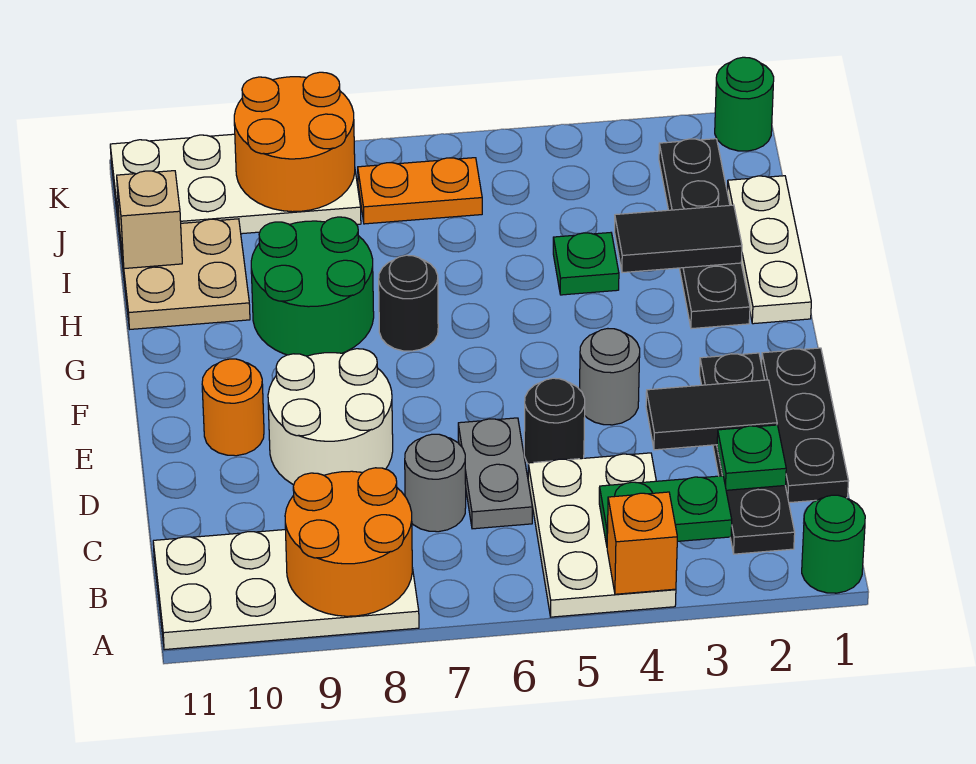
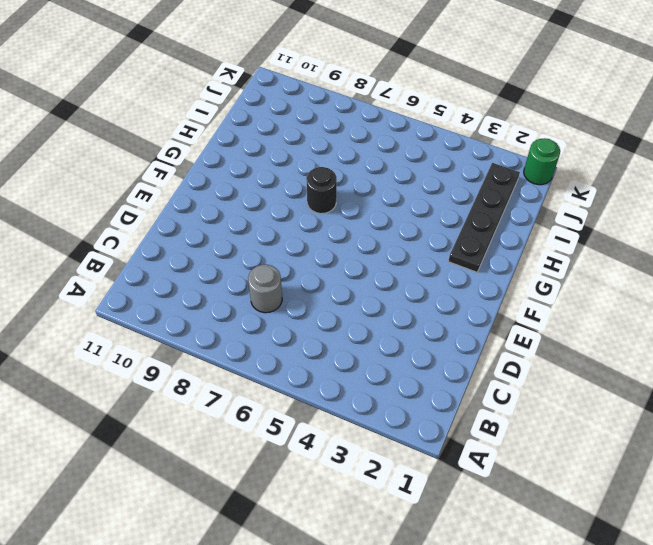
none -> green round brick A1 level 1
none -> white plate A4:C5 level 1
none -> white plate A8:B11 level 1

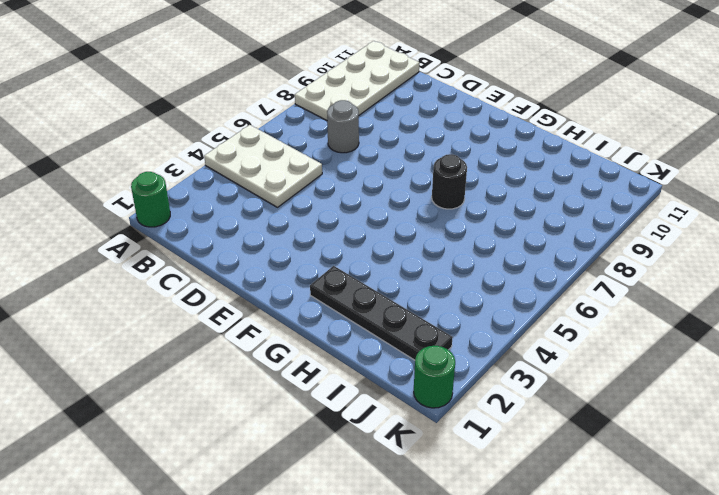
none -> black plate B2:E2 level 1
none -> black plate C1:E1 level 1
none -> grey plate C6:D6 level 1

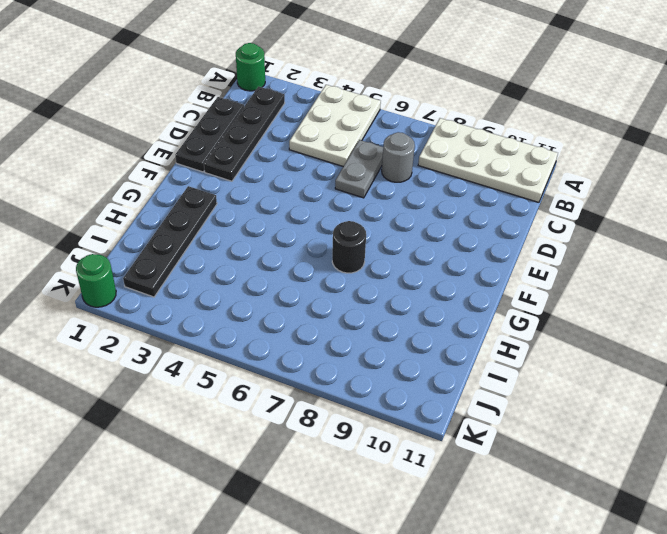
none -> black round brick D5 level 1
none -> white round brick D8:E9 level 1
none -> grey round brick E4 level 1

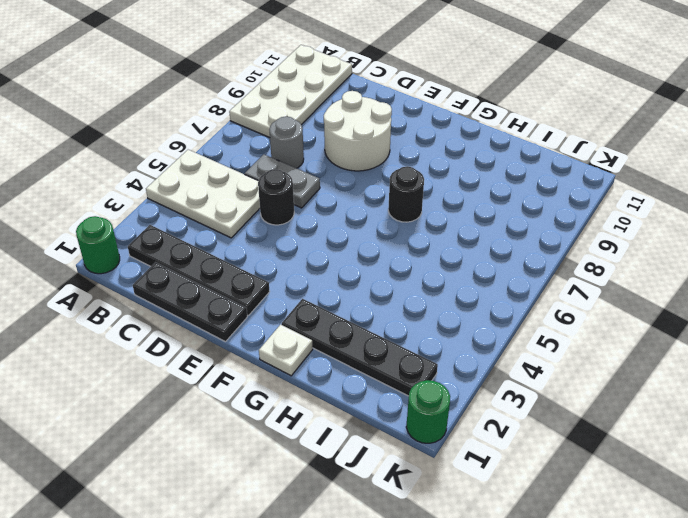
white plate G1 level 1 -> white plate G1:I1 level 1
none -> grey round brick E4 level 1
none -> orange round brick E10 level 1
none -> green round brick G8:H9 level 1

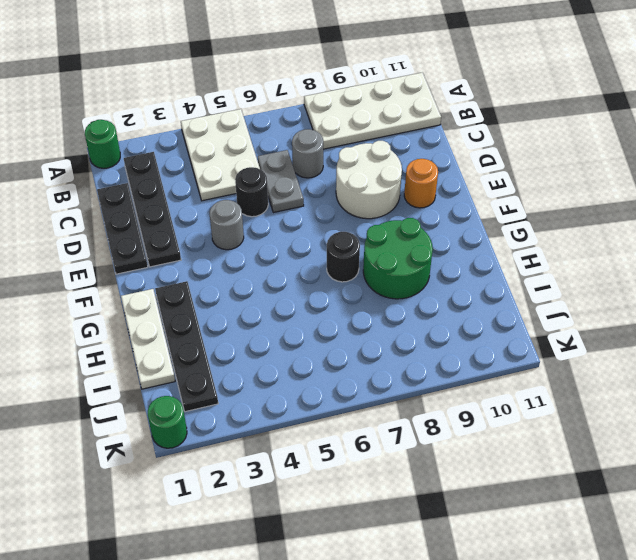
none -> green plate H4 level 1
none -> tan plate H10:I11 level 1
none -> orange plate J6:J7 level 1

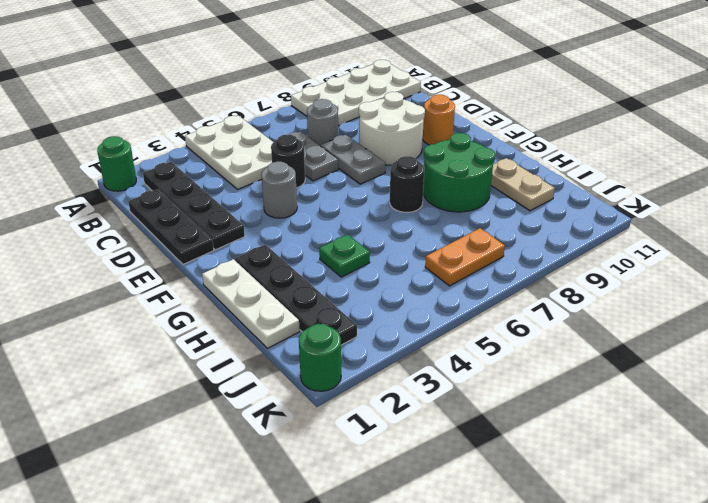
grey plate D7:E7 level 1 -> none
tan plate H10:I10 level 1 -> tan plate H10:I11 level 1
none -> white plate J8:K11 level 1
none -> orange brick A4 level 2
none -> orange round brick A8:B9 level 2

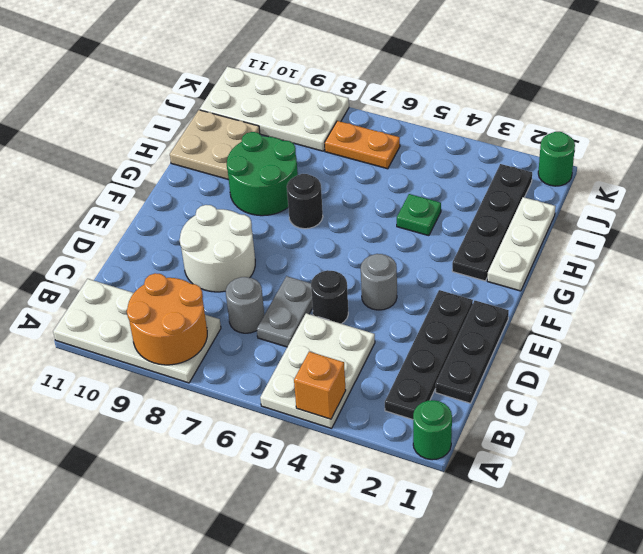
none -> orange round brick E10 level 1
none -> green plate B3:B4 level 2
none -> green plate C2 level 2

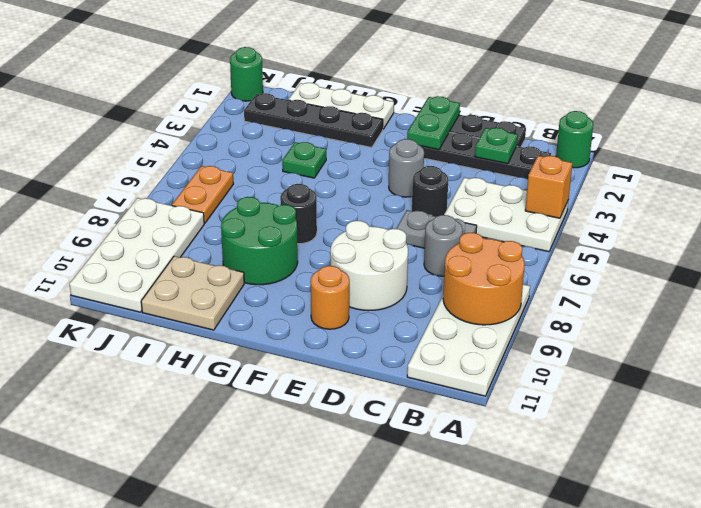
green plate E1:E2 level 2 -> green plate B3:B4 level 2
none -> black tile D2:D3 level 2
none -> black tile H2:H3 level 2
none -> tan brick I11 level 2

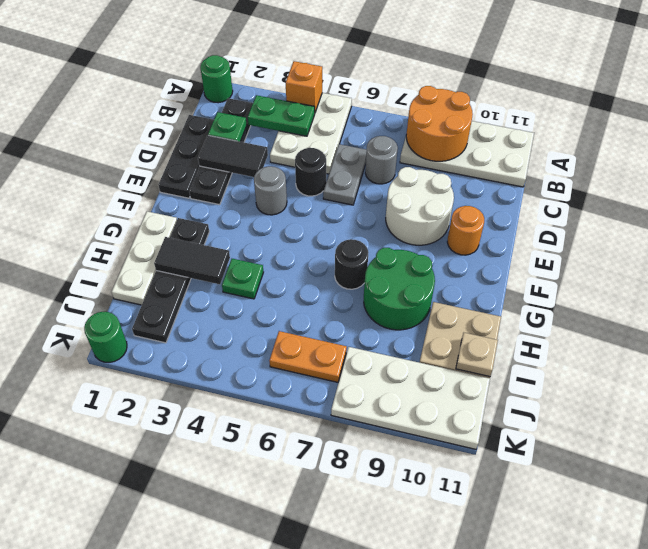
tan plate I11 level 2 -> tan brick I11 level 2
none -> orange round brick J8:K9 level 2

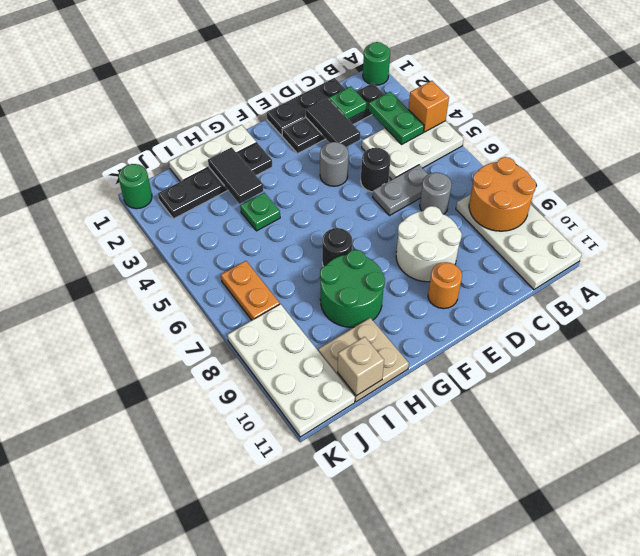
none -> orange round brick J8:K9 level 2

